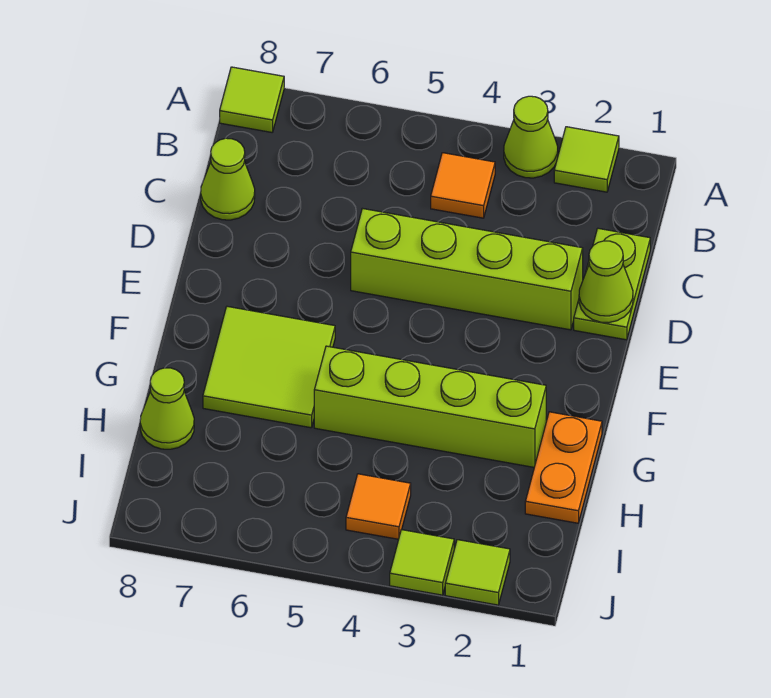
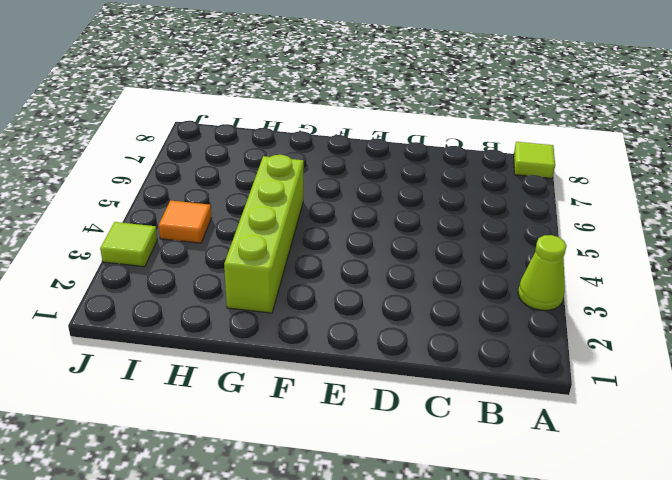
none -> lime tile A2 level 1
none -> orange tile B4 level 1
none -> lime plate C1:D1 level 1

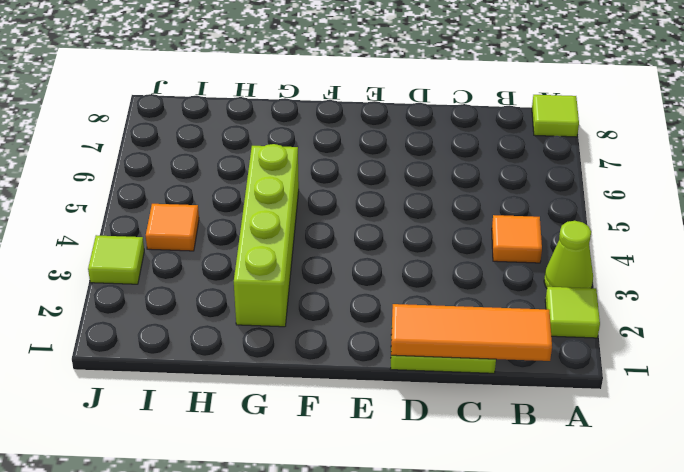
orange tile B1:D1 level 2 -> lime cone D1 level 2
none -> lime cone C8 level 1
none -> lime brick D2:D5 level 1
none -> lime tile F6:G7 level 1

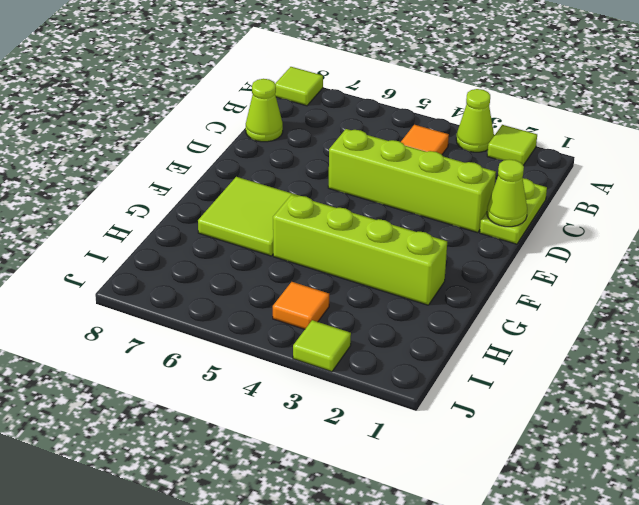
none -> orange plate G1:H1 level 1
none -> lime cone H8 level 1
none -> lime tile J2 level 1

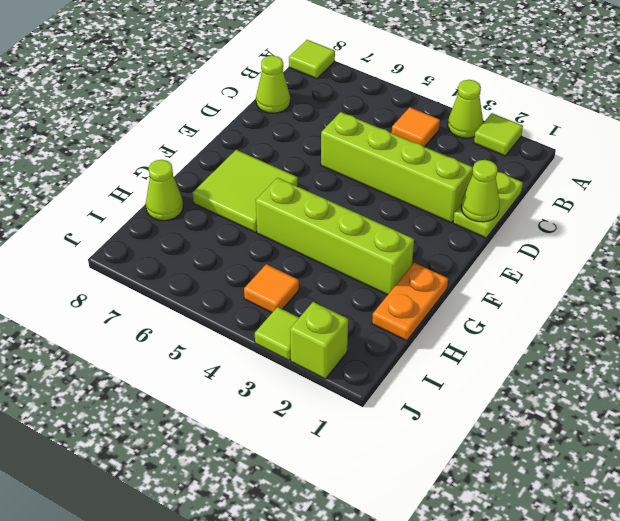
lime brick J2 level 1 -> lime tile J2 level 1

